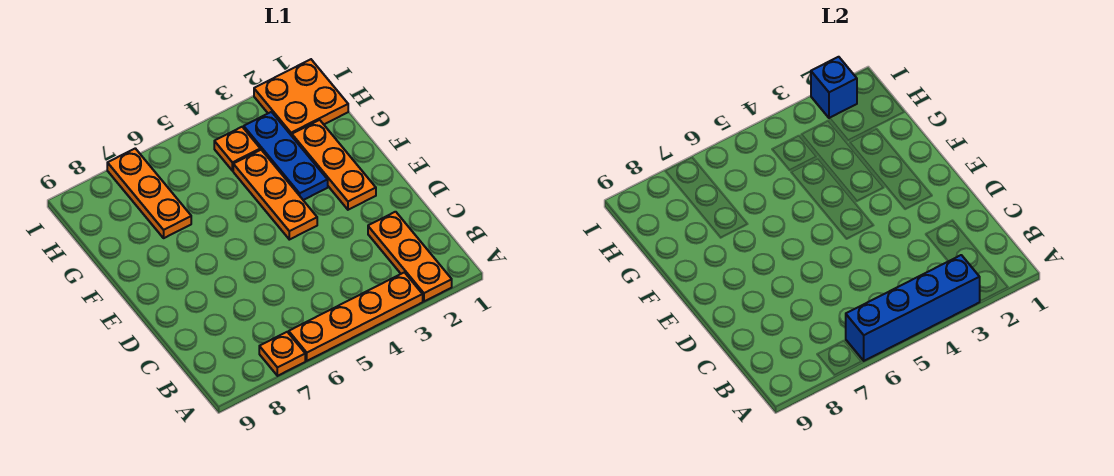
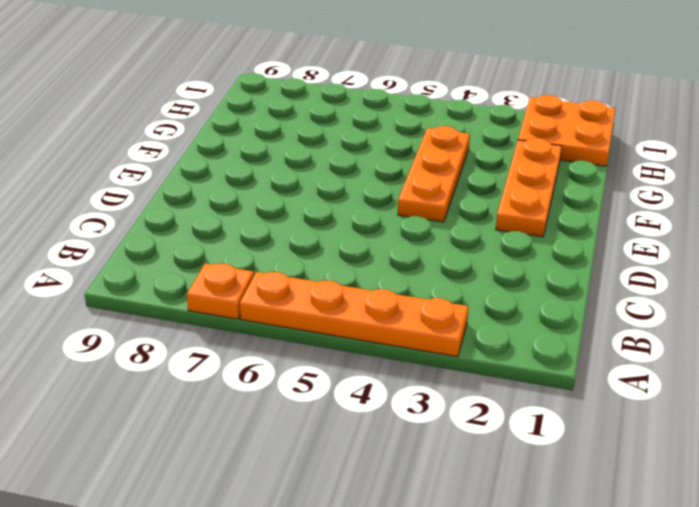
none -> orange plate A2:C2 level 1
none -> blue plate F3:H3 level 1

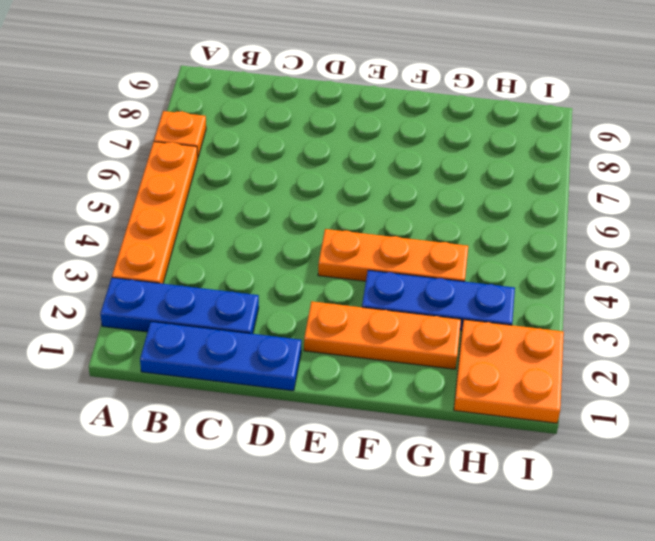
blue plate A2:C2 level 1 -> orange plate A2:C2 level 1
blue plate B1:D1 level 1 -> none
none -> orange plate G7:I7 level 1
none -> orange plate H4 level 1

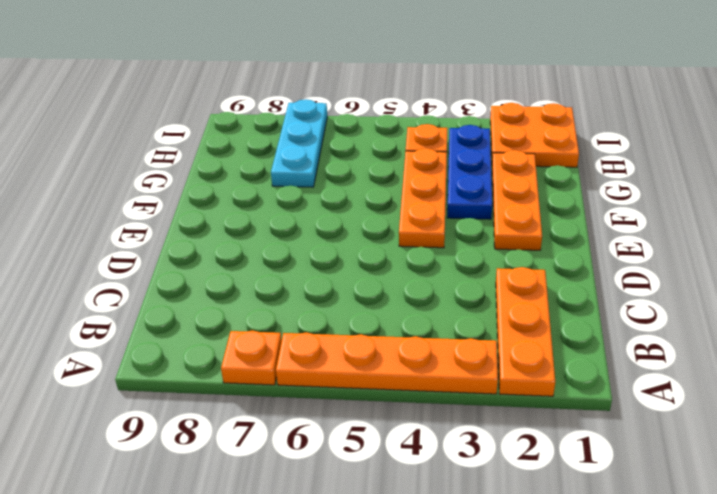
cyan plate G7:I7 level 1 -> orange plate G7:I7 level 1
none -> blue brick A3:A6 level 2
none -> blue brick I2 level 2

